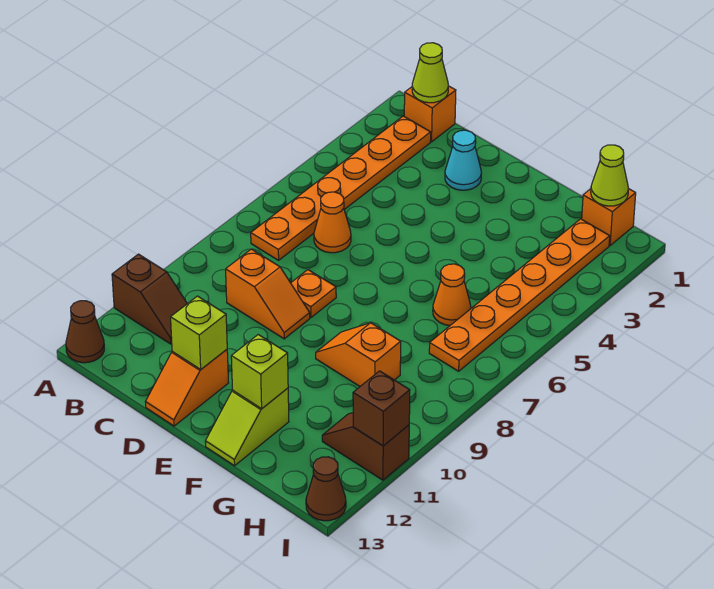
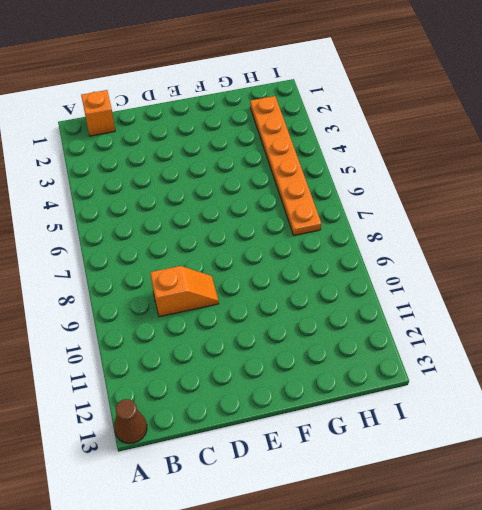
none -> brown slope A11:B11 level 1 top A
none -> orange plate B2:B7 level 1
none -> orange cone C6 level 1

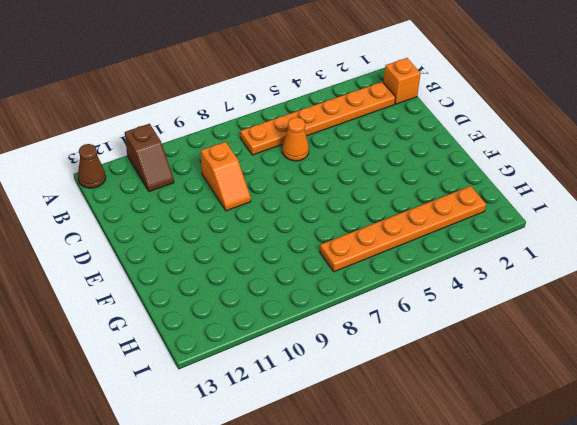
none -> cyan cone D2 level 1
none -> orange plate D8 level 1
none -> orange slope D12:D13 level 1 top 12

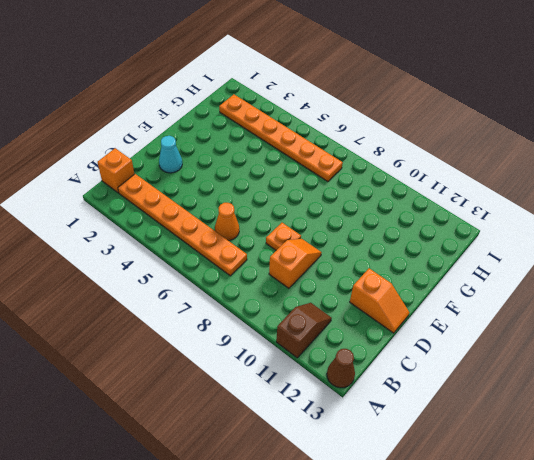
none -> orange slope F9:G9 level 1 top G
none -> lime slope F12:F13 level 1 top 12
none -> orange cone G6 level 1

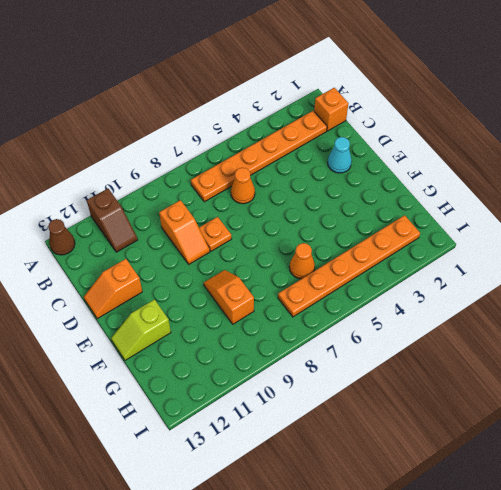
none -> orange brick H1 level 1
none -> brown slope H11:I11 level 1 top I
none -> brown cone I13 level 1

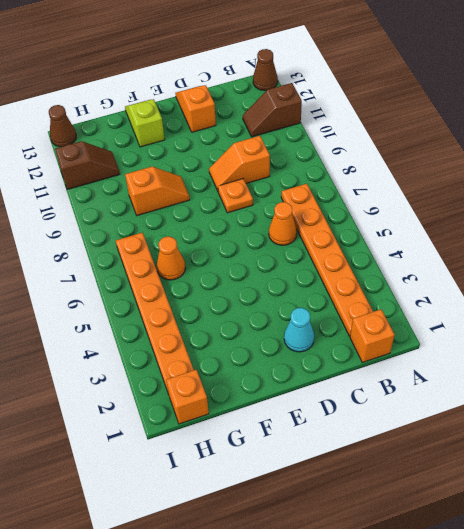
none -> lime cone B1 level 2
none -> lime brick D12 level 2
none -> lime brick F12 level 2

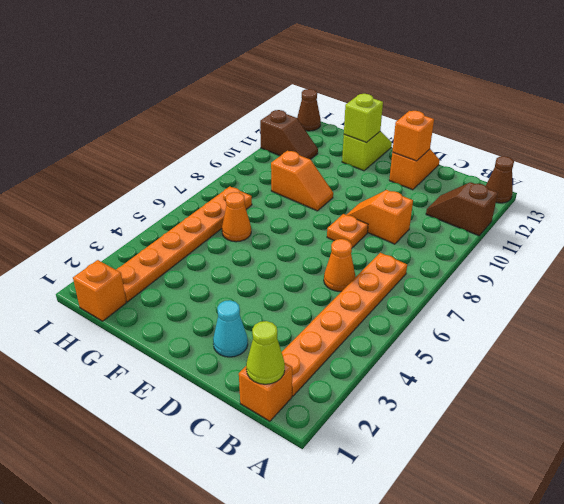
orange brick D12 level 2 -> lime brick D12 level 2
none -> lime cone H1 level 2
none -> brown brick I11 level 2

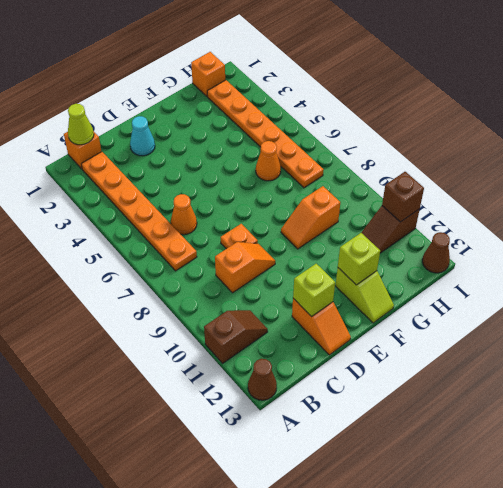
none -> lime cone H1 level 2

